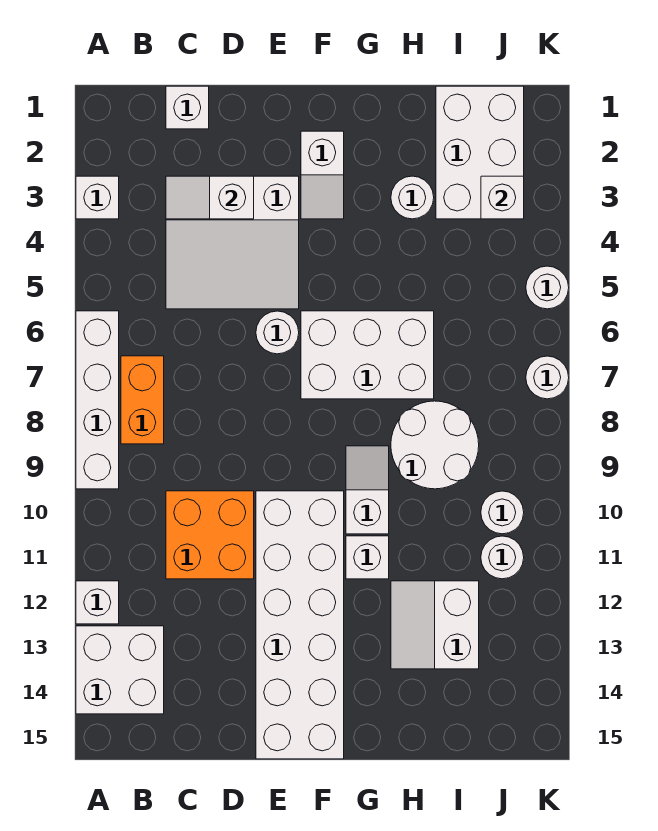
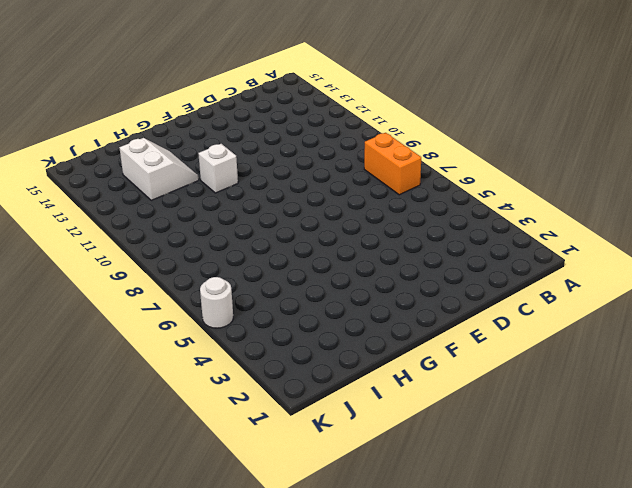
none -> white brick A3 level 1
none -> white brick A6:A9 level 1
none -> white brick A12 level 1

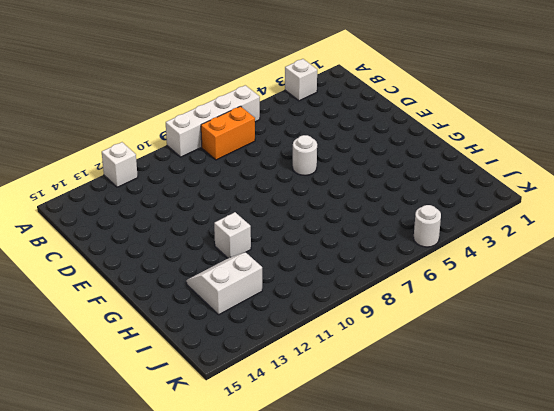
none -> white brick A13:B14 level 1
none -> white brick C1 level 1
none -> white slope C3:E5 level 1 top 3

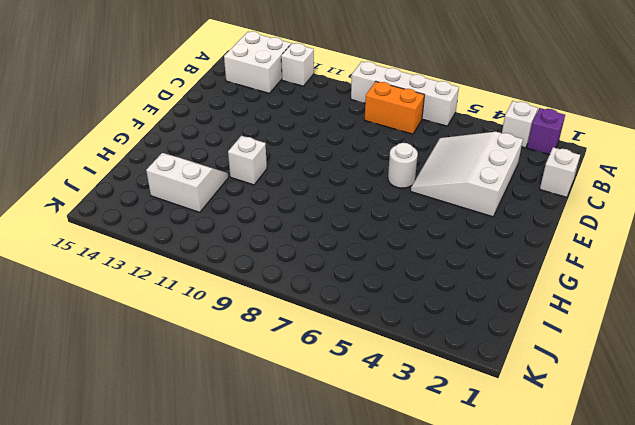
purple brick A2 level 1 -> none
none -> orange brick C10:D11 level 1
none -> white brick E10:F15 level 1
none -> white slope F2:F3 level 1 top 2

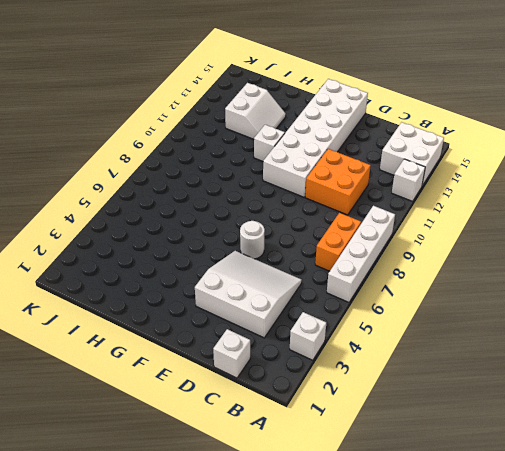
none -> white slope F2:F3 level 1 top 2
none -> white brick F6:H7 level 1
none -> white slope G9:G10 level 1 top 10

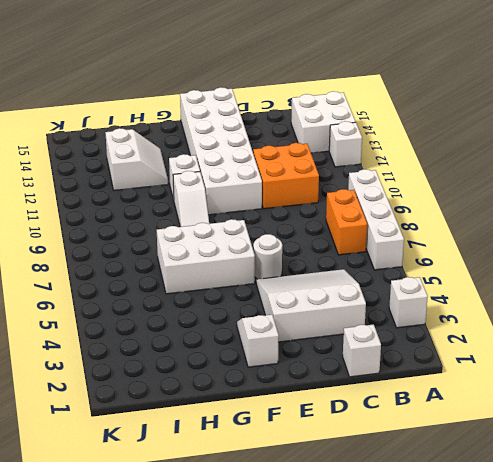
none -> white round brick H3 level 1
none -> white round brick H8:I9 level 1
none -> white brick I1:J3 level 1

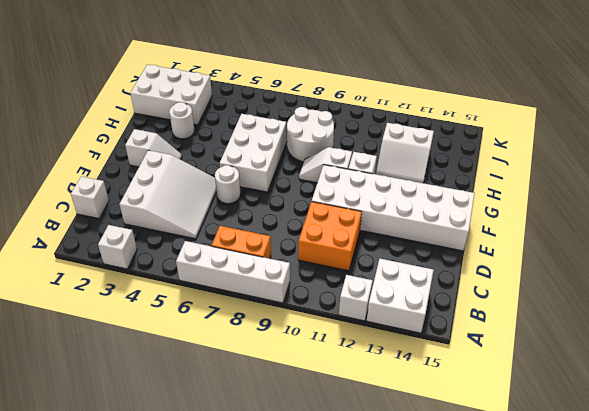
none -> white round brick J10 level 1
none -> white round brick J11 level 1
none -> white round brick K5 level 1

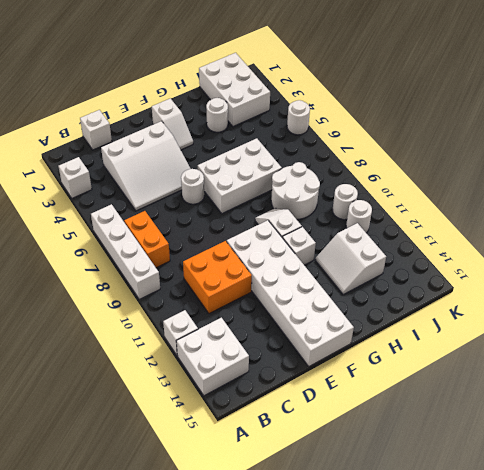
none -> white round brick K7 level 1
none -> white slope C3:D3 level 2 top D
none -> white brick J3 level 2

